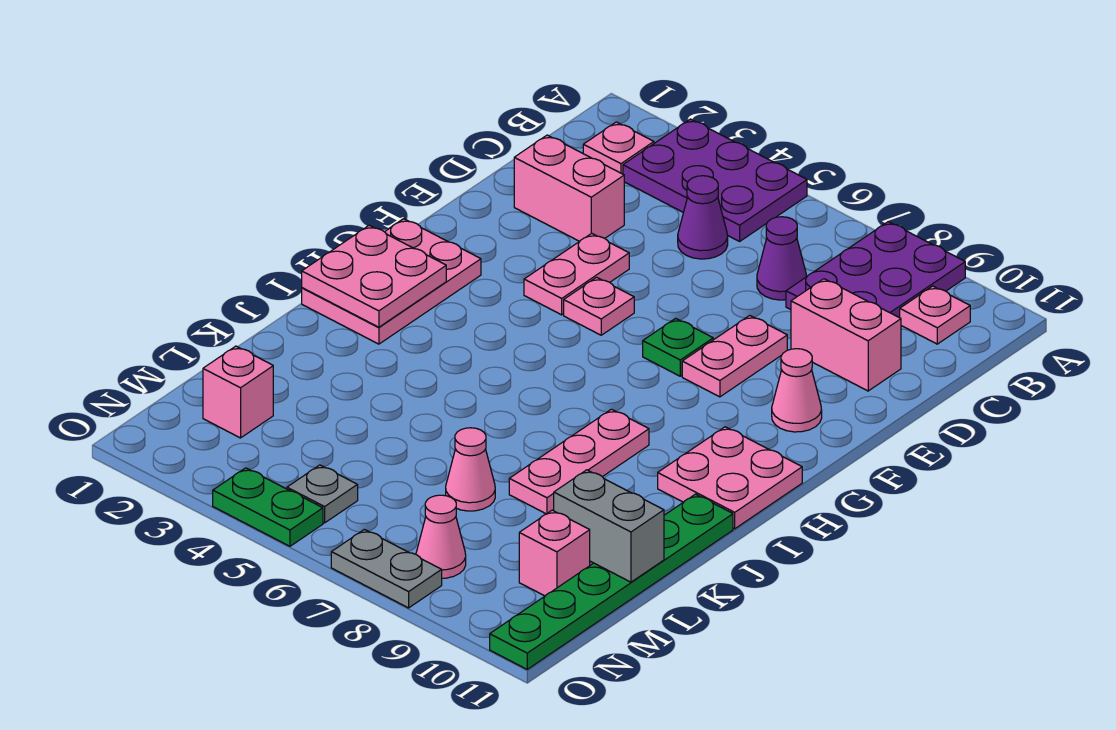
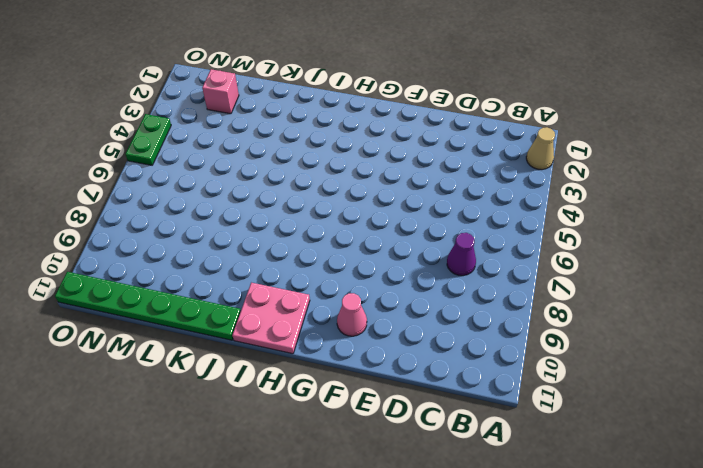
tan cone A2 level 1 -> none
none -> purple plate A3:B5 level 1
none -> purple plate A8:C9 level 1
none -> pink plate B2 level 1

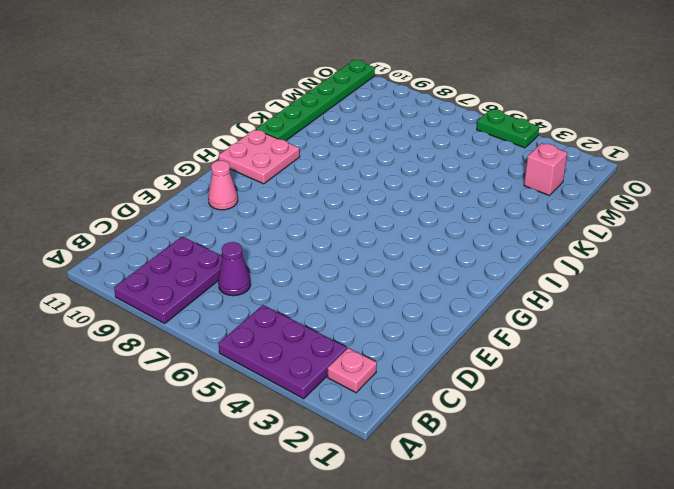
none -> pink plate B10 level 1
none -> purple cone C5 level 1
none -> pink brick D2:D3 level 1

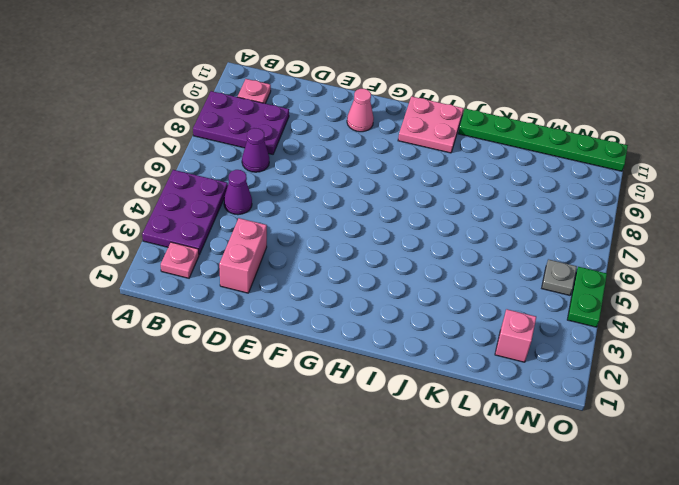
none -> pink brick D9:D10 level 1
none -> pink plate E4:F4 level 1
none -> pink plate E8:F8 level 1

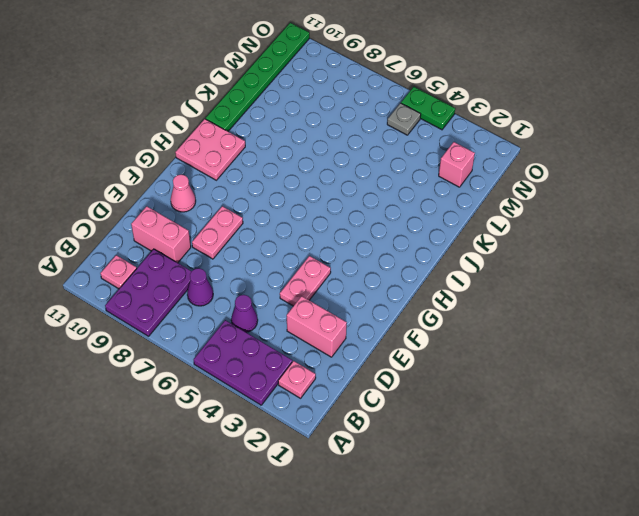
none -> pink plate F5 level 1
none -> green plate F7 level 1
none -> pink plate G1:I2 level 1

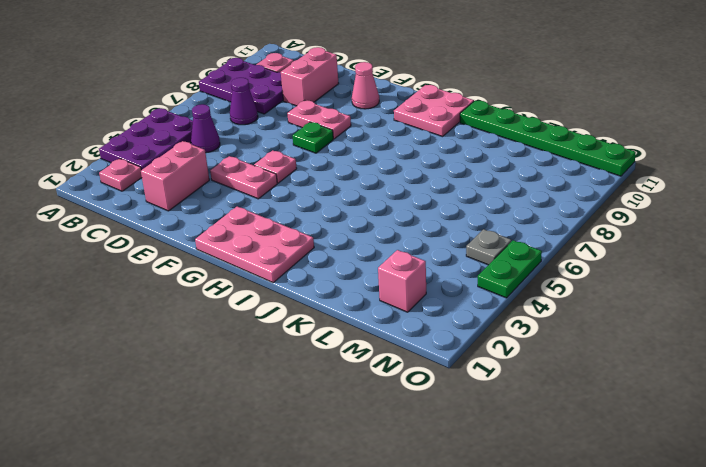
none -> pink plate I8:K8 level 1
none -> pink cone L7 level 1
none -> pink brick M10 level 1

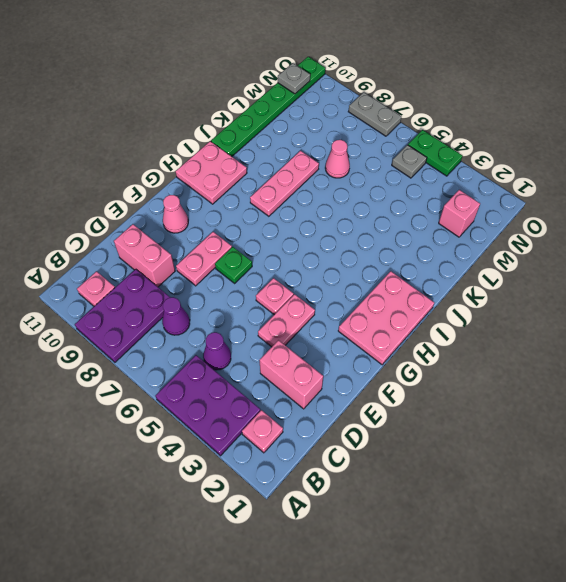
grey plate N11 level 2 -> none
none -> pink brick M10 level 1
none -> pink cone N8 level 1
none -> pink plate H1:I2 level 2

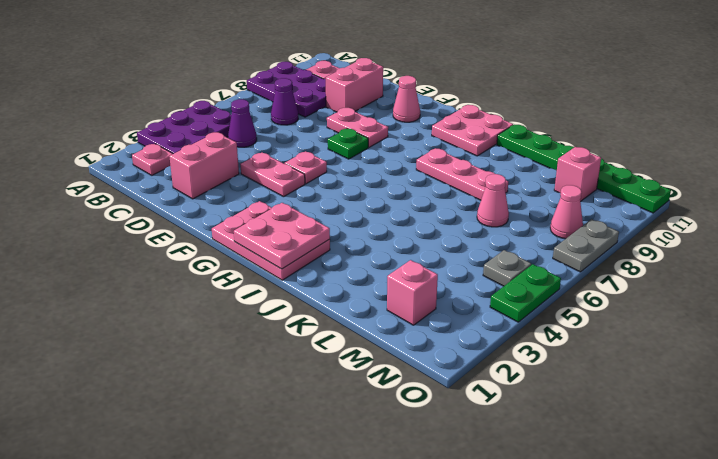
none -> grey brick L10:L11 level 2

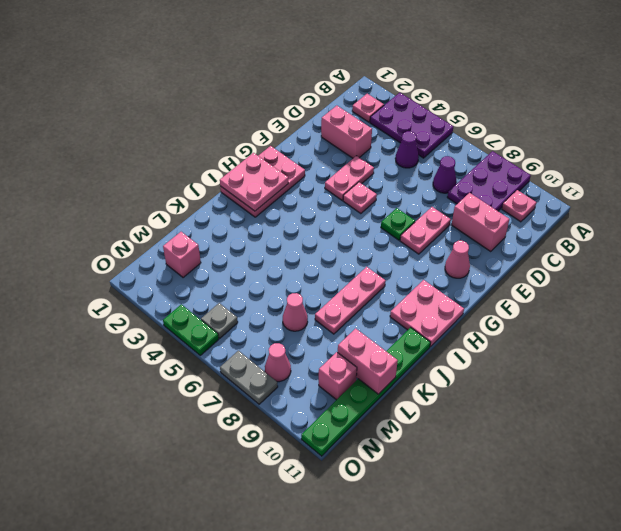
pink brick L10:L11 level 2 -> grey brick L10:L11 level 2

